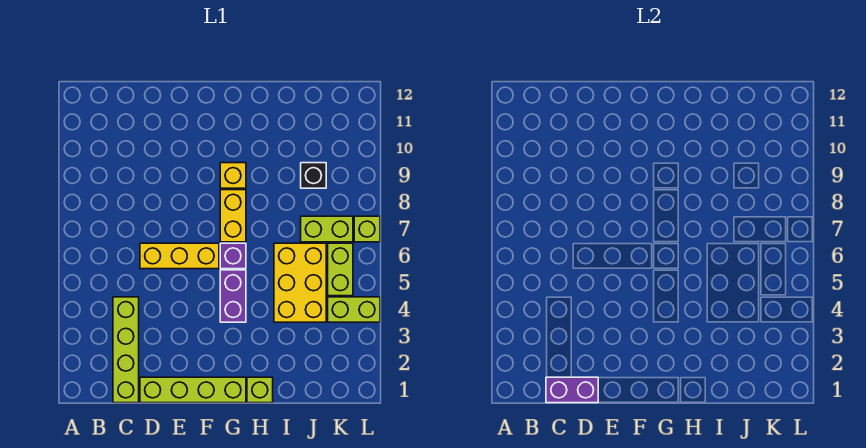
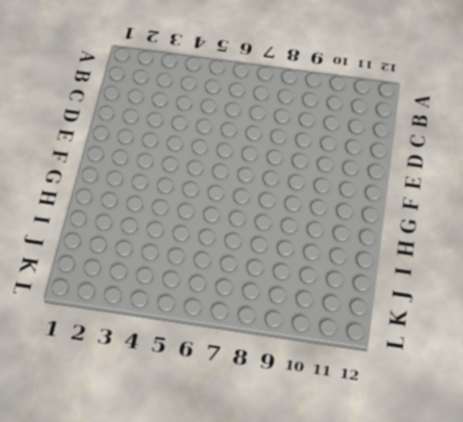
none -> lime brick C1:C4 level 1
none -> lime brick D1:G1 level 1
none -> yellow brick D6:F6 level 1

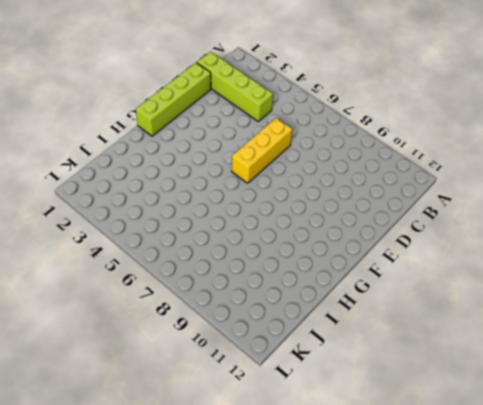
none -> purple brick G4:G5 level 1
none -> purple brick G6 level 1
none -> yellow brick G7:G8 level 1

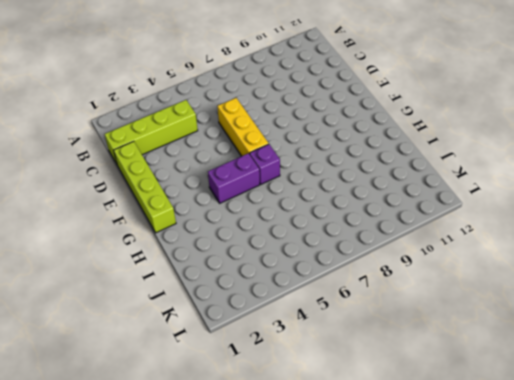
none -> yellow brick G7:G8 level 1
none -> yellow brick G9 level 1
none -> lime brick H1 level 1

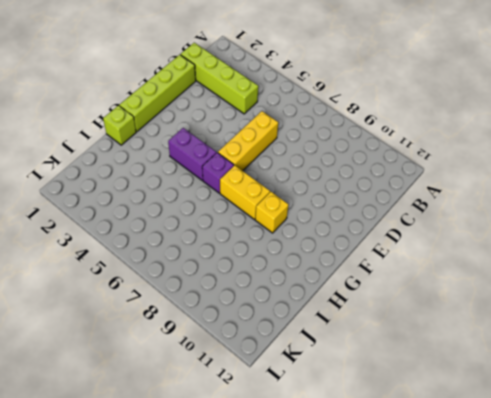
none -> yellow brick I4:J6 level 1
none -> lime brick J7:K7 level 1
none -> black brick J9 level 1

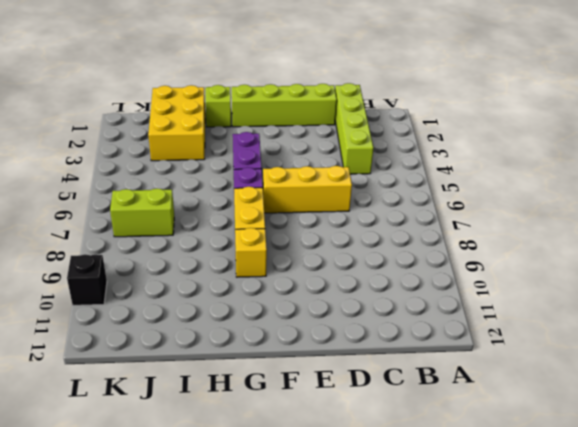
yellow brick I1:J3 level 1 -> yellow brick I4:J6 level 1
black brick L10 level 1 -> black brick J9 level 1
none -> lime brick K4:L4 level 1
none -> lime brick K5:K6 level 1
none -> lime brick L7 level 1

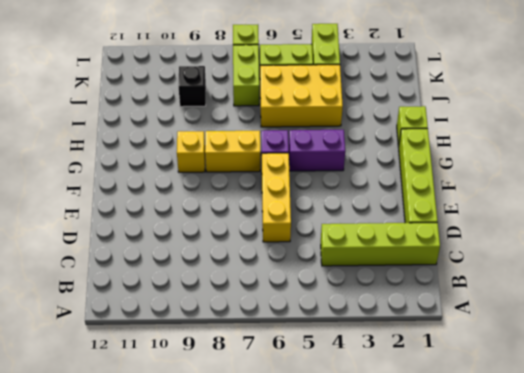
none -> purple brick C1:D1 level 2

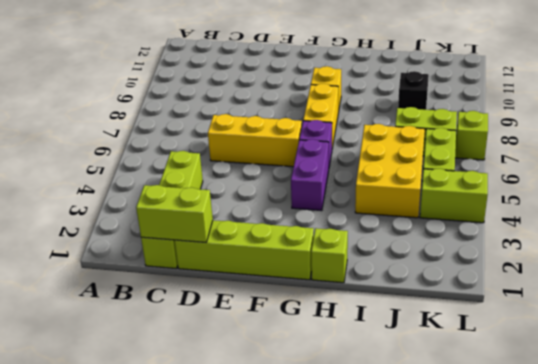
lime brick C1:D1 level 2 -> purple brick C1:D1 level 2

